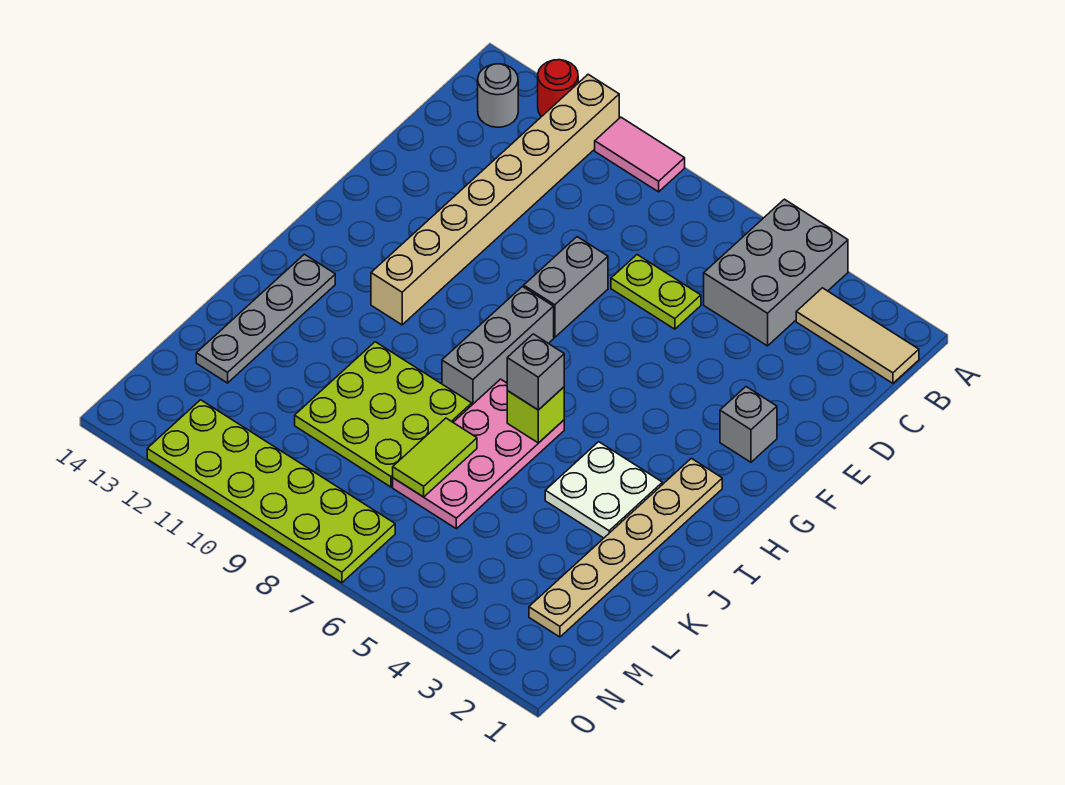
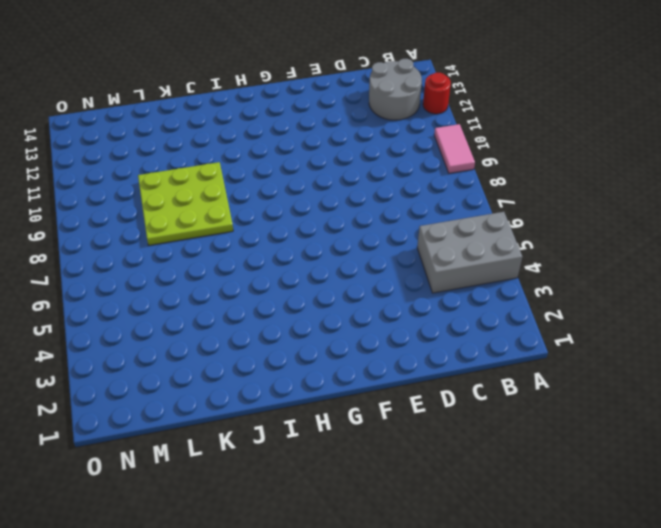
grey round brick B12:C13 level 1 -> grey round brick B13 level 1
none -> tan brick A11:H11 level 1
none -> tan tile B1:B3 level 1
none -> lime plate D6:D7 level 1

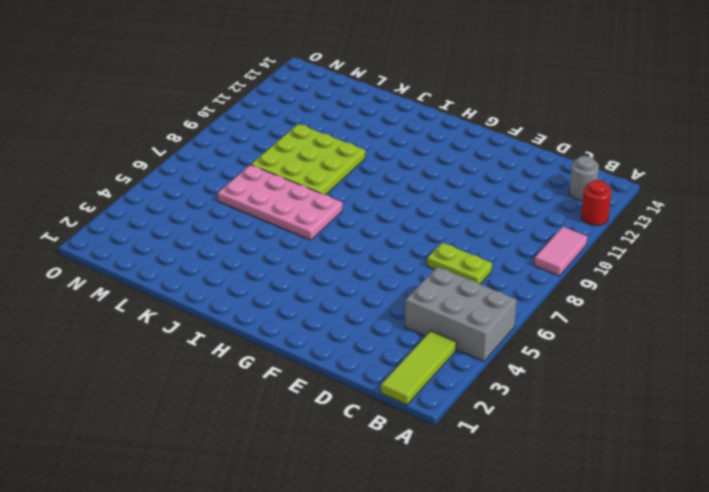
lime tile B1:B3 level 1 -> tan tile B1:B3 level 1
lime plate C7:D7 level 1 -> lime plate D6:D7 level 1
none -> tan brick A11:H11 level 1
none -> grey brick E8:F8 level 1
none -> grey brick F2 level 1

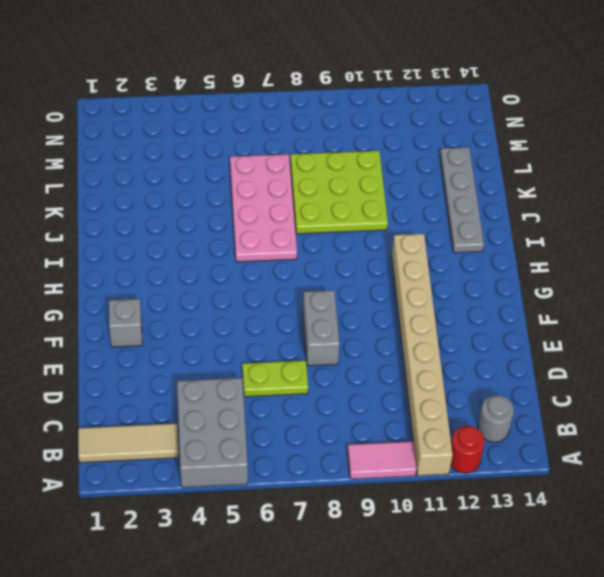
none -> grey brick G8:I8 level 1
none -> tan plate H2:M2 level 1
none -> white plate I3:J4 level 1

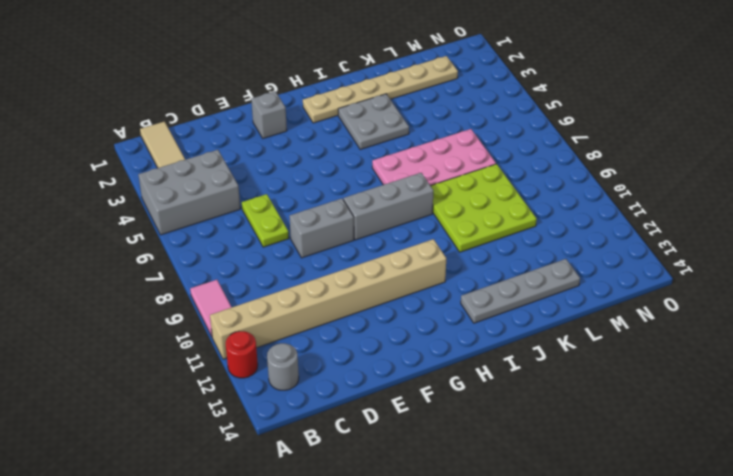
grey plate I3:J4 level 1 -> white plate I3:J4 level 1
none -> lime plate N7:O12 level 1
none -> lime brick I6 level 2
none -> lime tile K7:L7 level 2

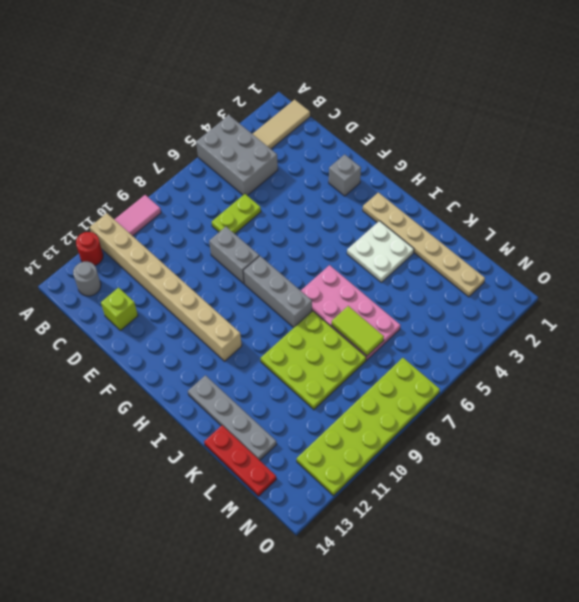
lime brick D13 level 1 -> lime brick I6 level 2
red plate K14:M14 level 1 -> none
none -> grey brick I6 level 3

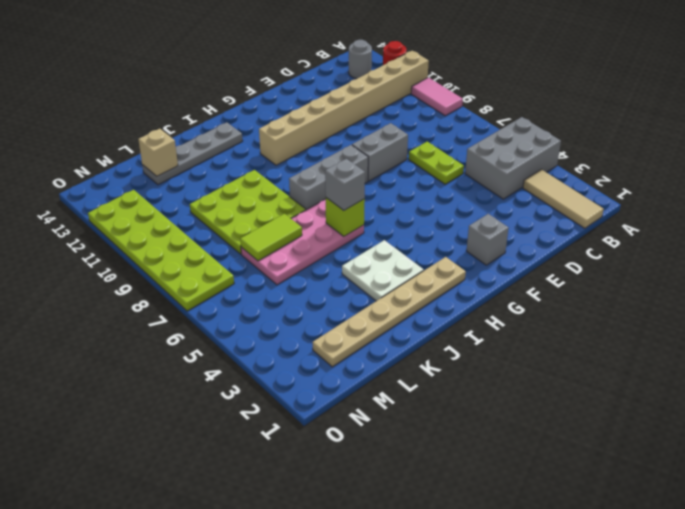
tan brick L13 level 2 -> none

